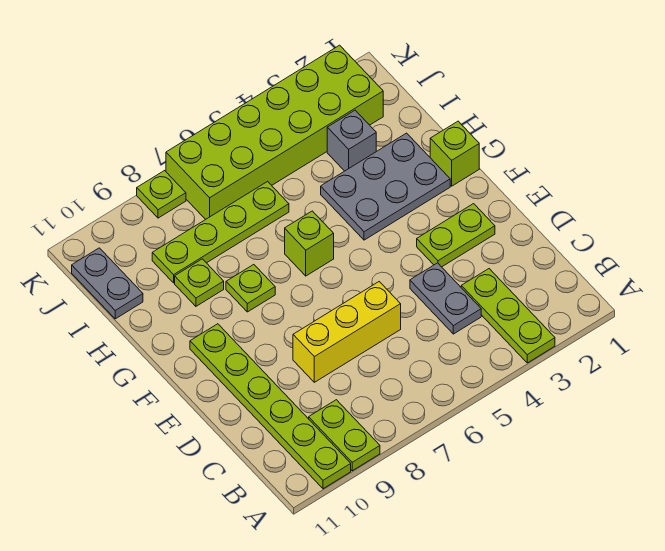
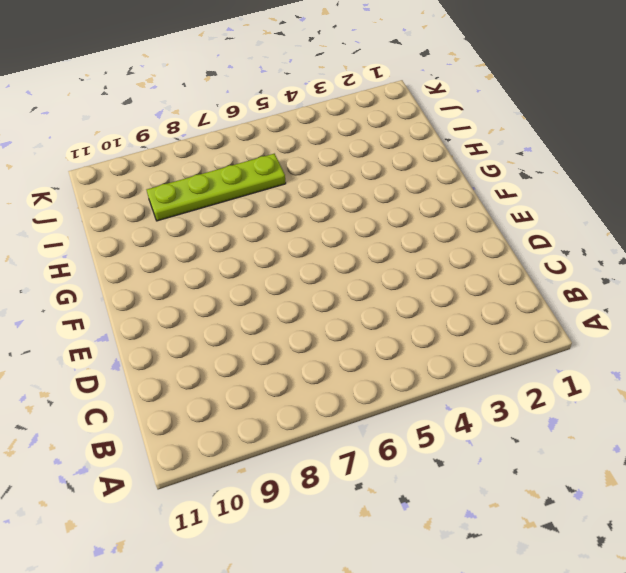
none -> lime plate A3:C3 level 1
none -> lime plate A9:B9 level 1
none -> lime plate A10:F10 level 1

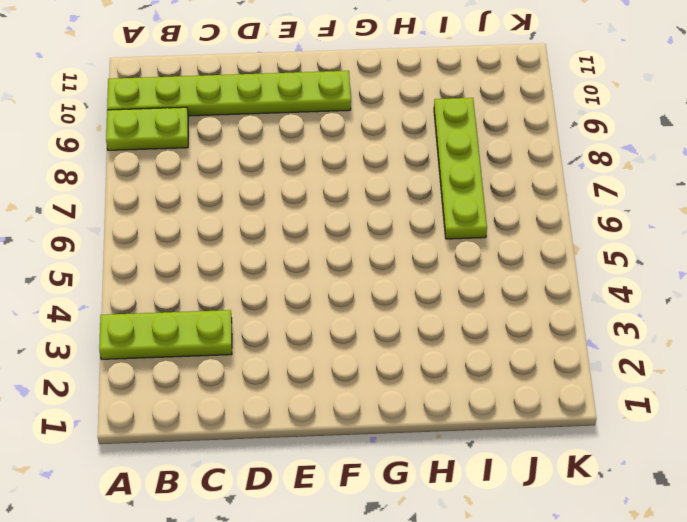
none -> grey plate C4:D4 level 1
none -> yellow brick D6:D8 level 1
none -> lime plate E2:E3 level 1

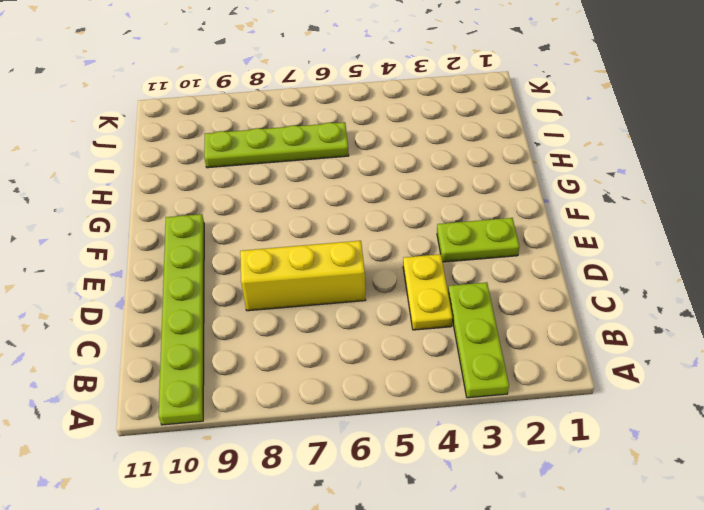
yellow plate C4:D4 level 1 -> grey plate C4:D4 level 1
none -> lime plate A9:B9 level 1
none -> lime brick G1 level 1
none -> grey plate G2:H4 level 1

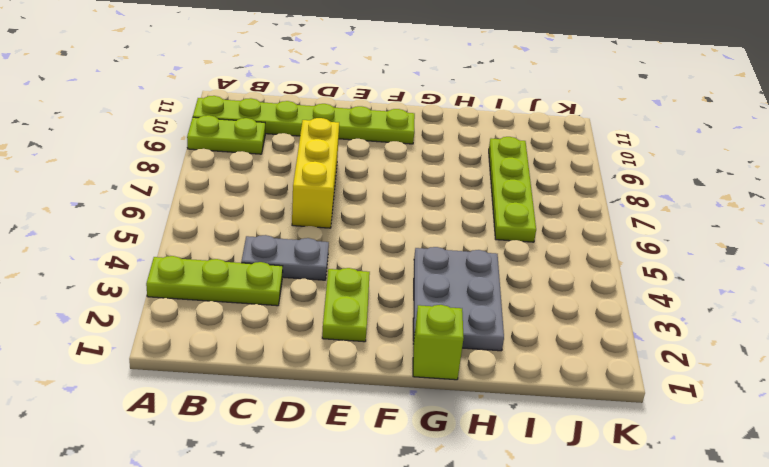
none -> lime brick G6 level 1
none -> lime plate G8 level 1
none -> lime plate H9 level 1

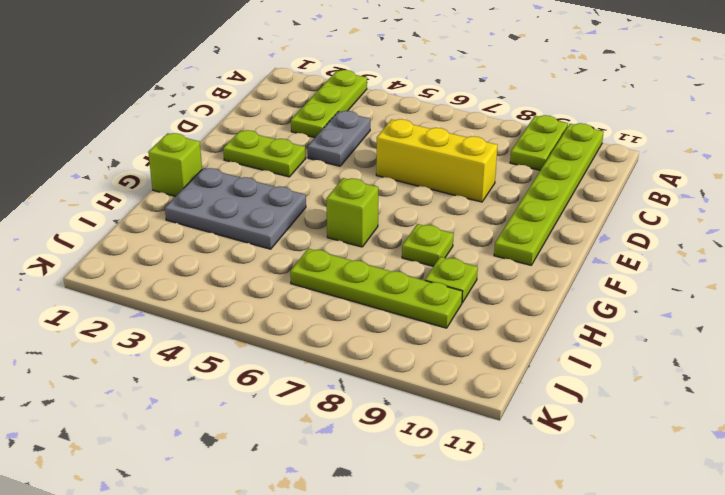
none -> grey brick I3 level 1
none -> grey plate I11:J11 level 1
none -> lime brick J2:K7 level 1

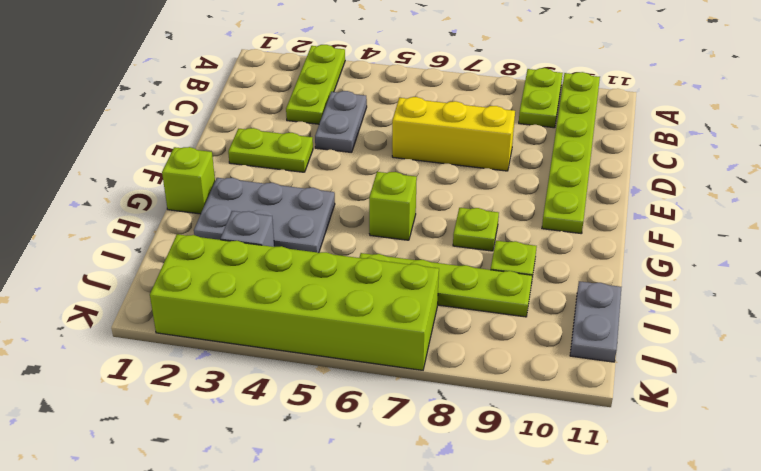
none -> lime plate K8 level 1

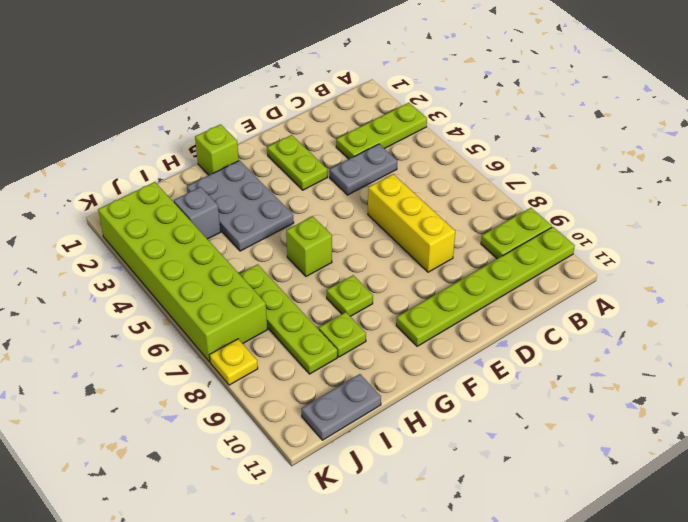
yellow plate K8 level 1 -> lime plate K8 level 1

